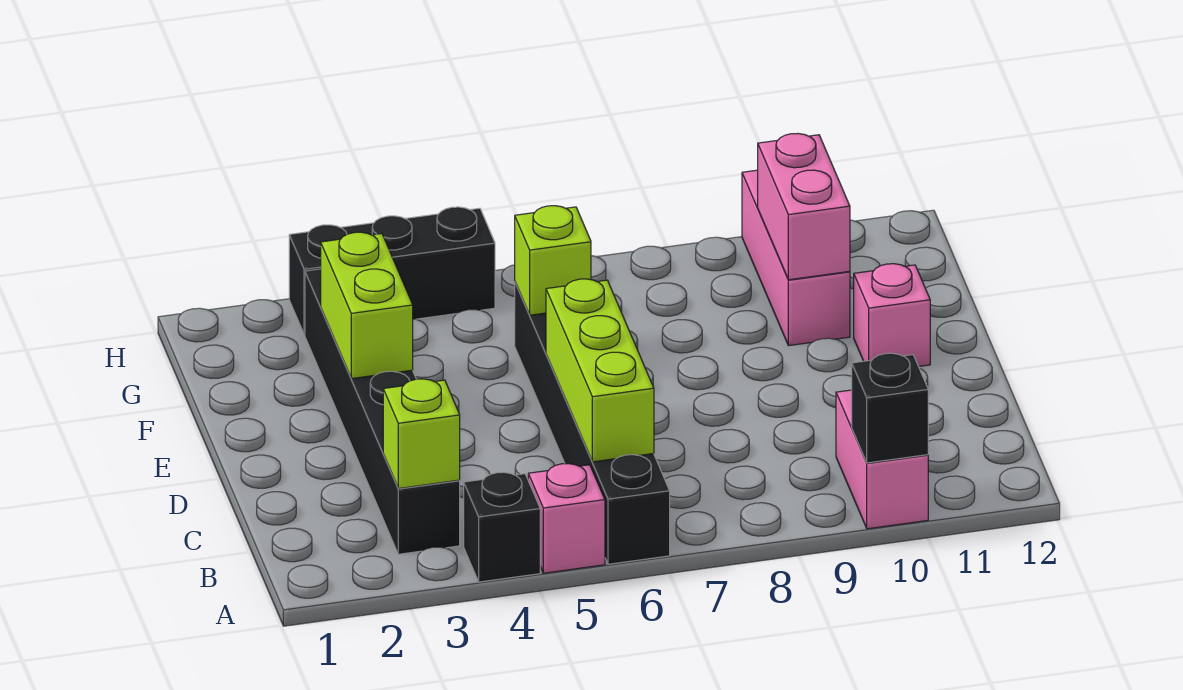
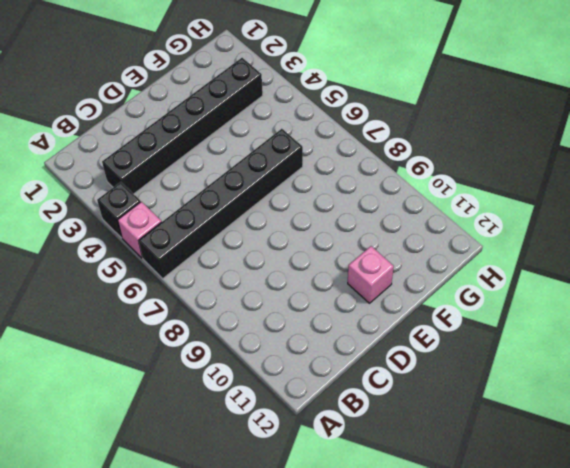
none -> pink brick A10:B10 level 1
none -> pink brick F10:H10 level 1
none -> black brick H3:H5 level 1

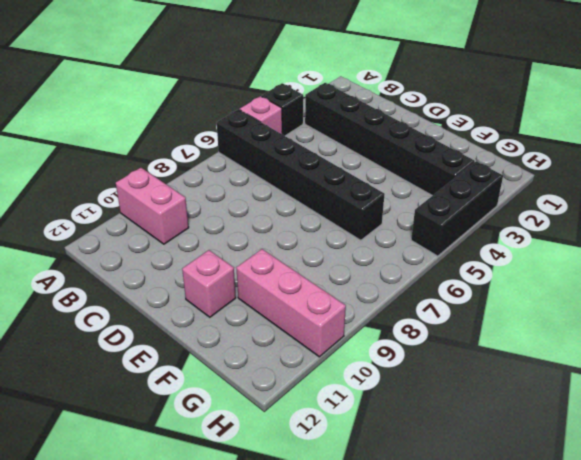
none -> black brick A10 level 2
none -> lime brick B3 level 2
none -> lime brick B6:D6 level 2

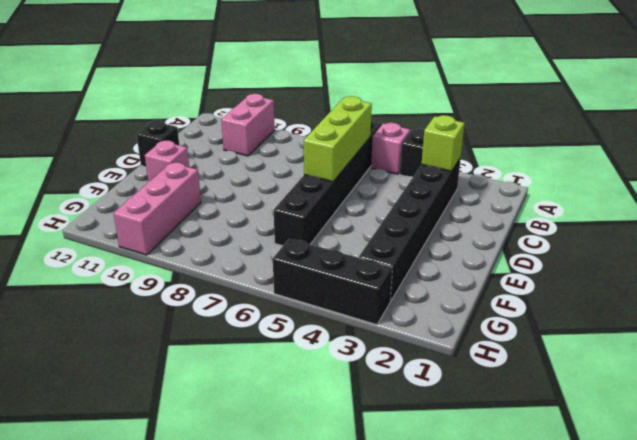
black brick D12 level 1 -> black brick A10 level 2
none -> lime brick E3:F3 level 2
none -> lime brick F6 level 2
none -> pink brick F10:G10 level 2

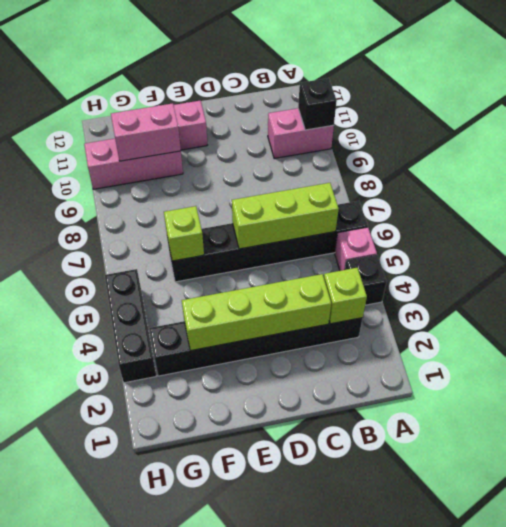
lime brick C3:F3 level 2 -> lime brick E3:F3 level 2

